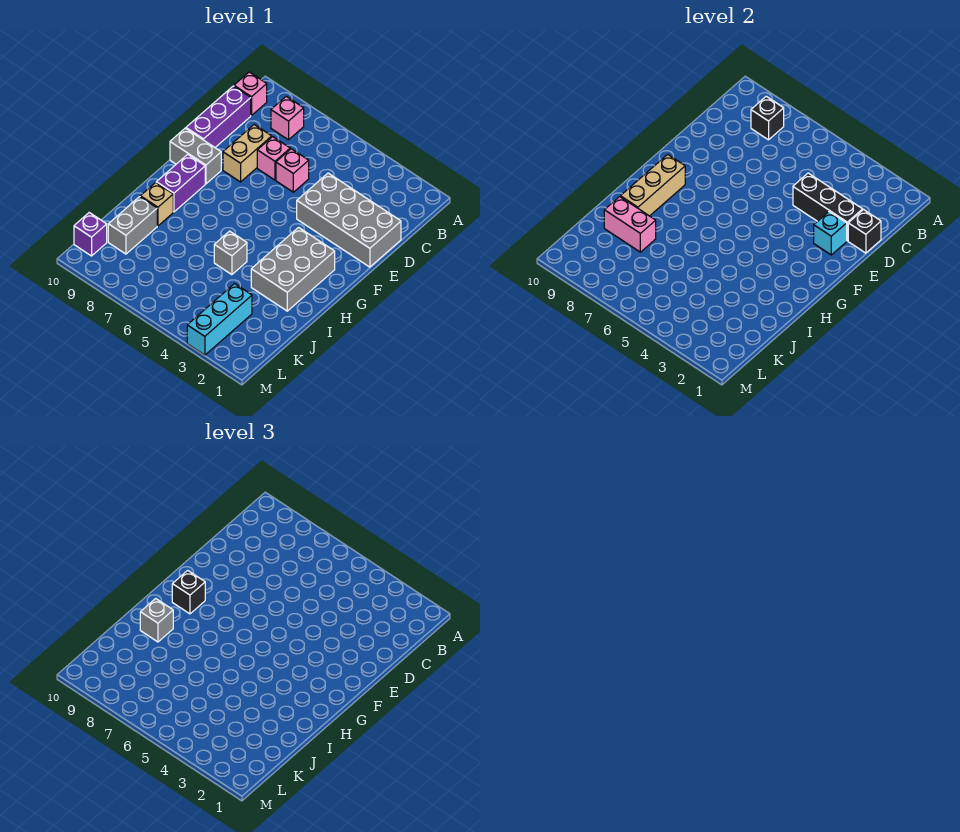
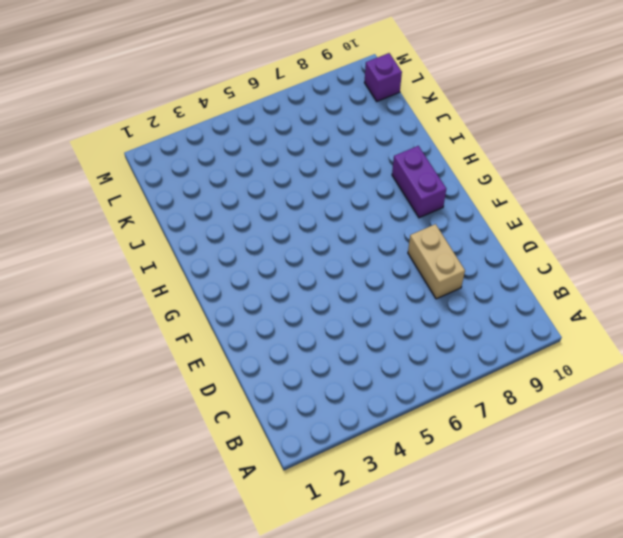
none -> pink brick B8 level 1
none -> pink brick B10 level 1
none -> purple brick C10:E10 level 1

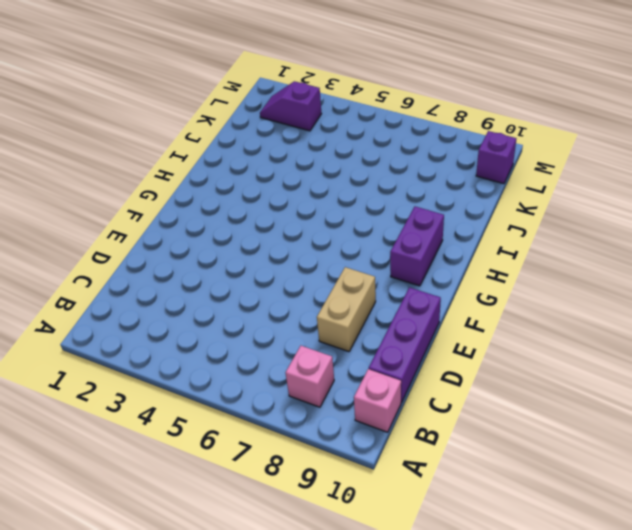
purple slope L2:L3 level 1 top 3 -> cyan brick K3:M3 level 1
none -> grey brick D1:E4 level 1
none -> pink brick D6 level 1
none -> pink brick D7 level 1

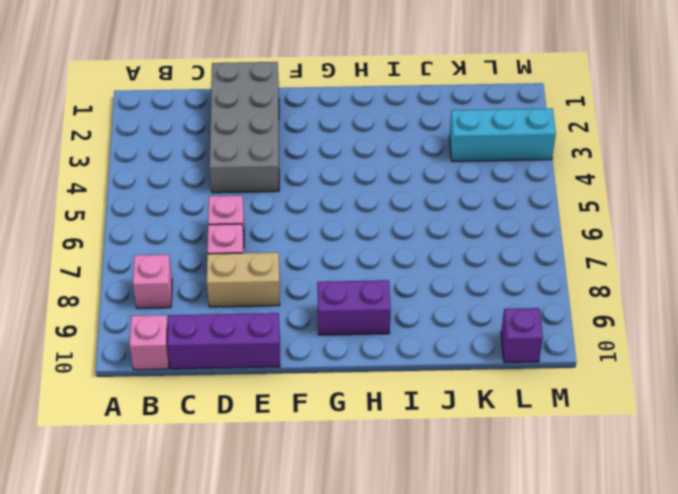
none -> grey brick F9:F10 level 1
none -> grey brick G2:I3 level 1
none -> grey brick I5 level 1

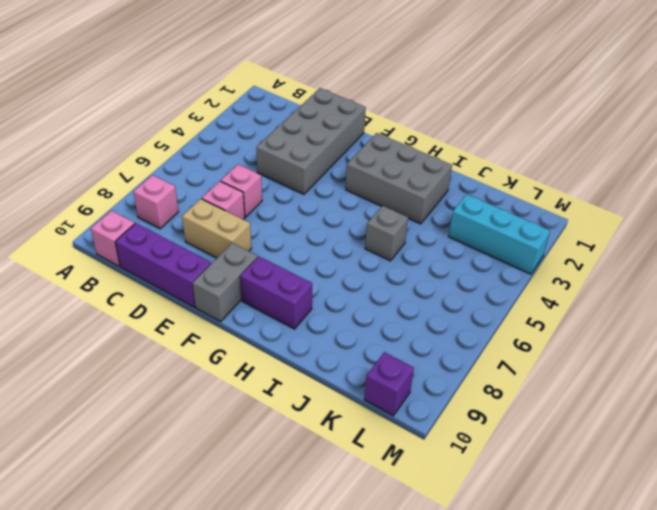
none -> tan brick I9 level 1
none -> grey brick J9:K9 level 1
none -> black brick B8 level 2

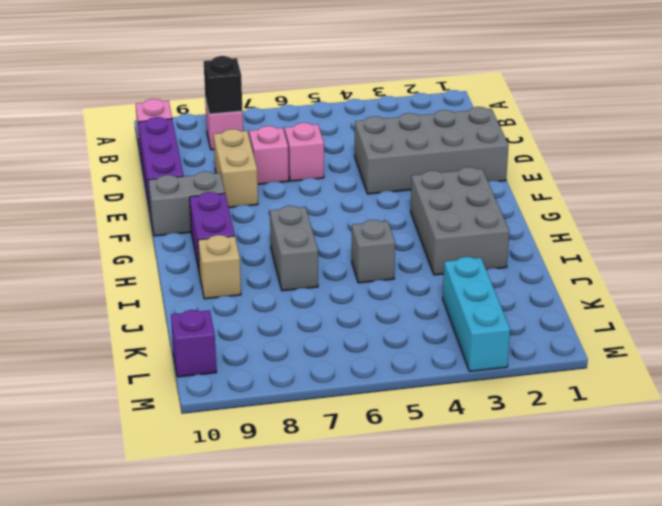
grey brick H7:I7 level 1 -> grey brick J9:K9 level 1
none -> black brick D1 level 2
none -> black brick D2:D4 level 2
none -> cyan brick E2 level 2

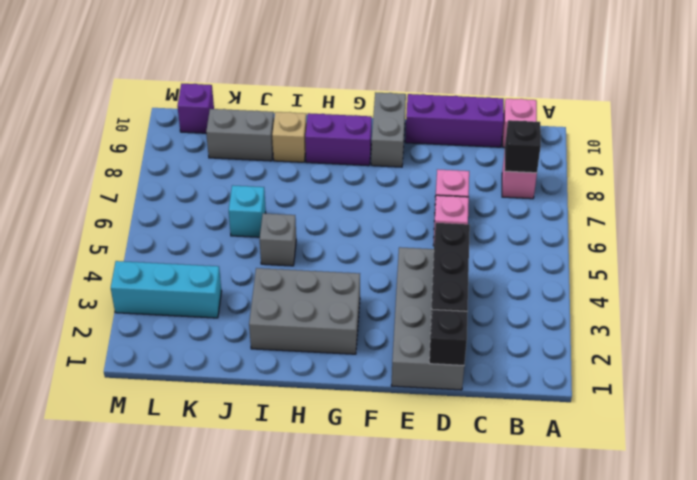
cyan brick J6 level 1 -> cyan brick E2 level 2
none -> tan brick D8:E8 level 1
none -> tan brick G9:I9 level 2
none -> pink brick J8:J9 level 2

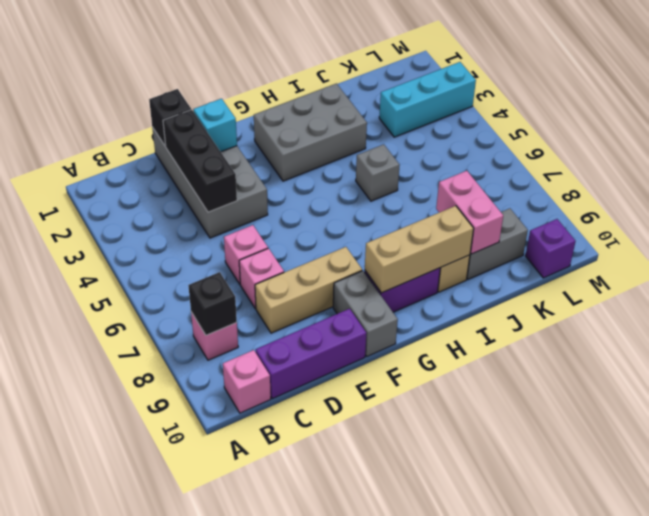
tan brick D8:F8 level 1 -> tan brick D8:E8 level 1
none -> black brick G9 level 3
none -> grey brick I9 level 3

